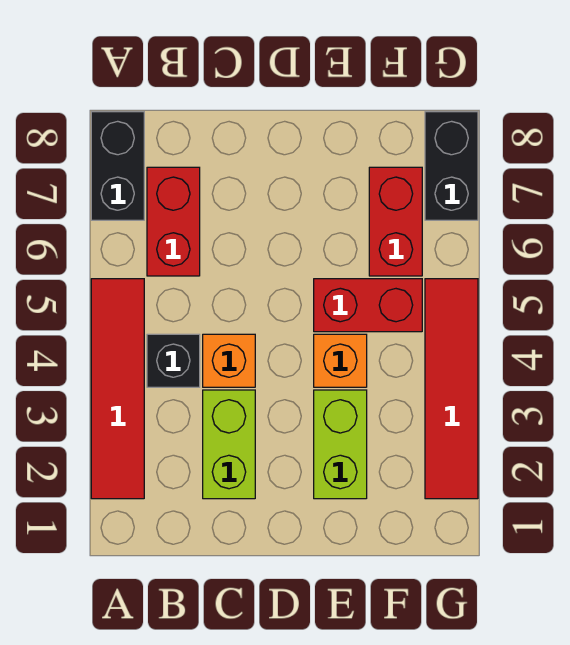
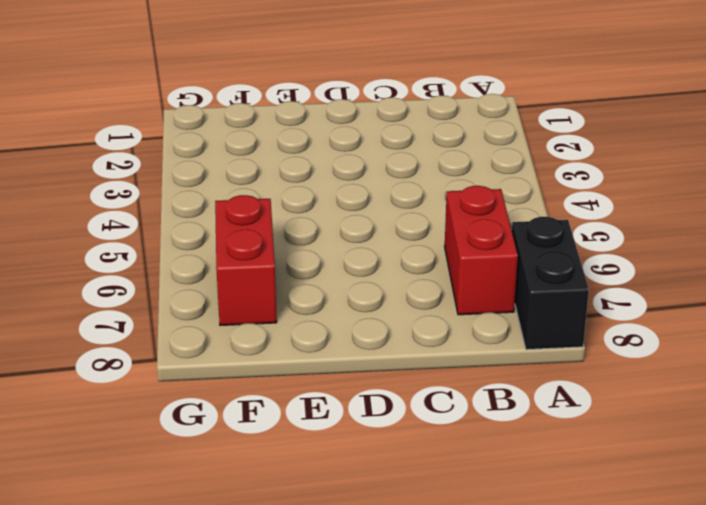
none -> red tile A2:A5 level 1
none -> black brick B4 level 1
none -> lime brick C2:C3 level 1

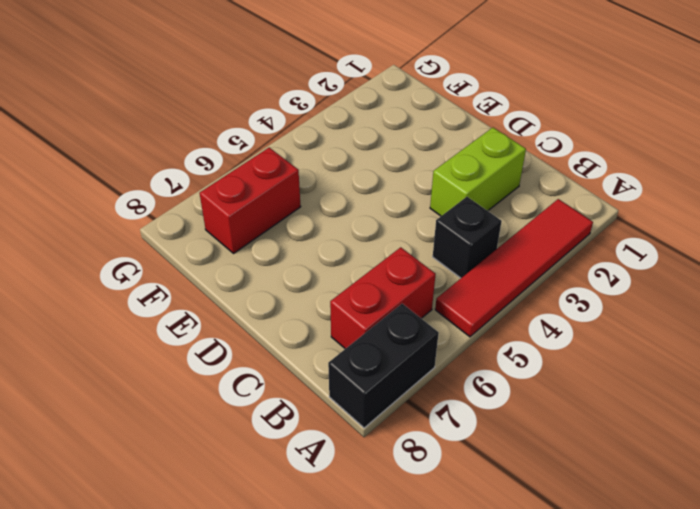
none -> orange brick C4 level 1
none -> lime brick E2:E3 level 1
none -> orange brick E4 level 1

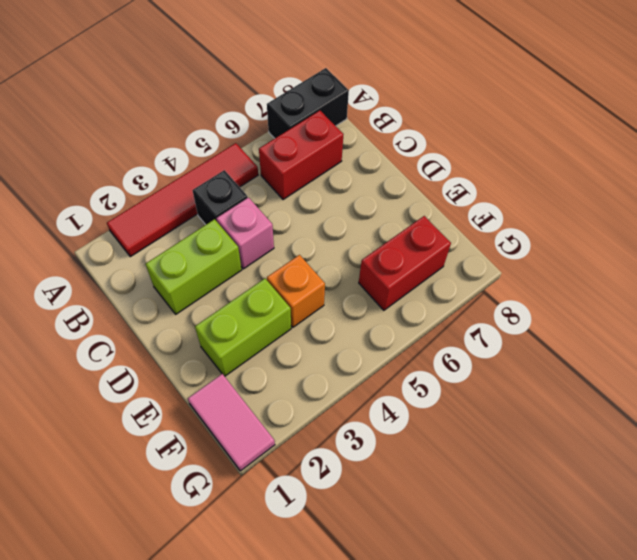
pink brick C4 level 1 -> orange brick C4 level 1
pink tile F1:G1 level 1 -> none
none -> red brick E5:F5 level 1
none -> red tile G2:G5 level 1
none -> black brick G7:G8 level 1

